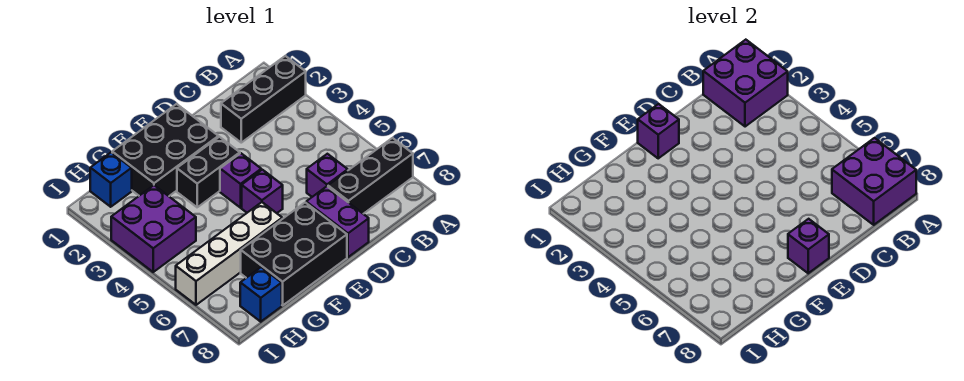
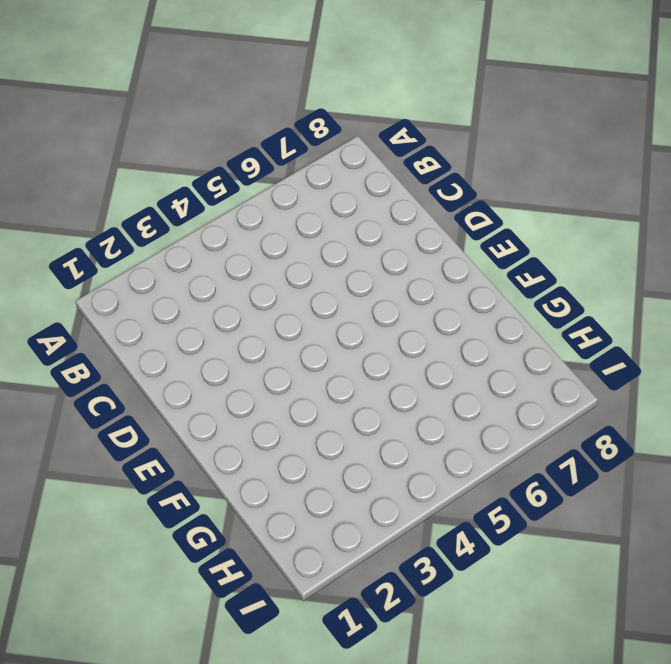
none -> black brick A2:C2 level 1
none -> black brick A7:C7 level 1
none -> purple brick C6 level 1

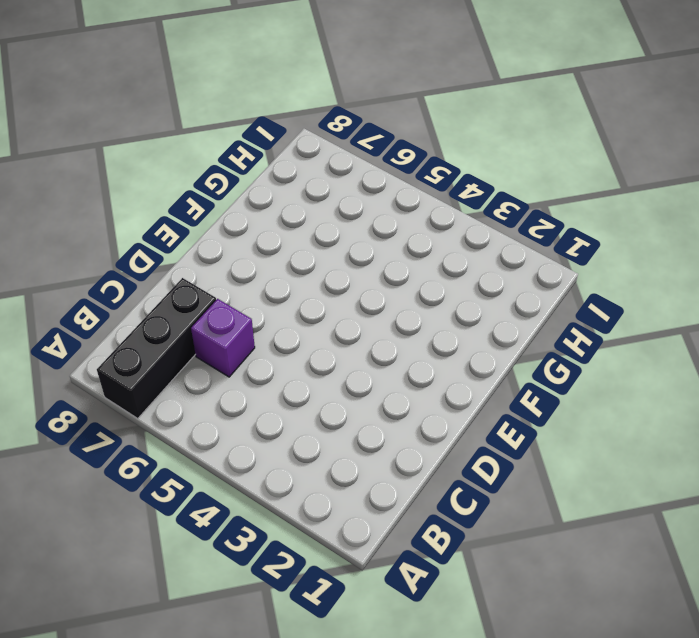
none -> black brick A2:C2 level 1
none -> purple brick D7:D8 level 1
none -> black brick E1:G2 level 1

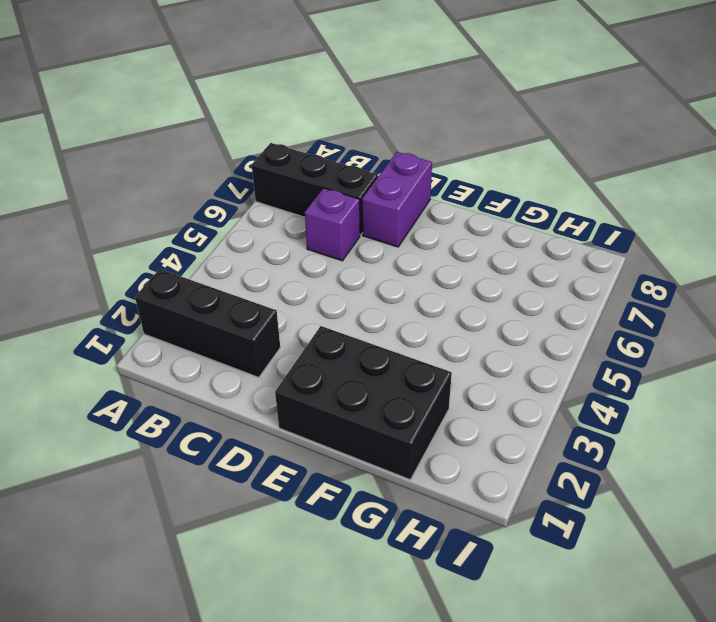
none -> black brick E3:F3 level 1
none -> purple brick E4 level 1
none -> purple brick E5 level 1

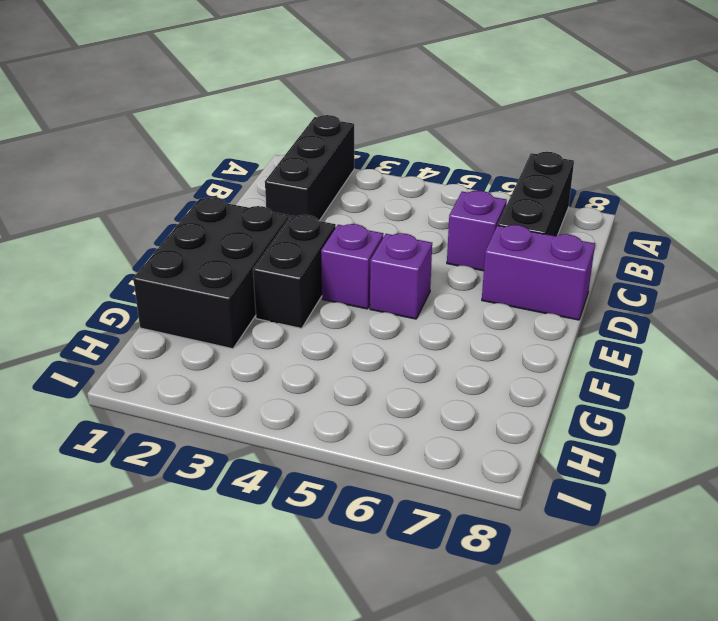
none -> black brick E7:G8 level 1
none -> white brick F6:I6 level 1
none -> blue brick H1 level 1

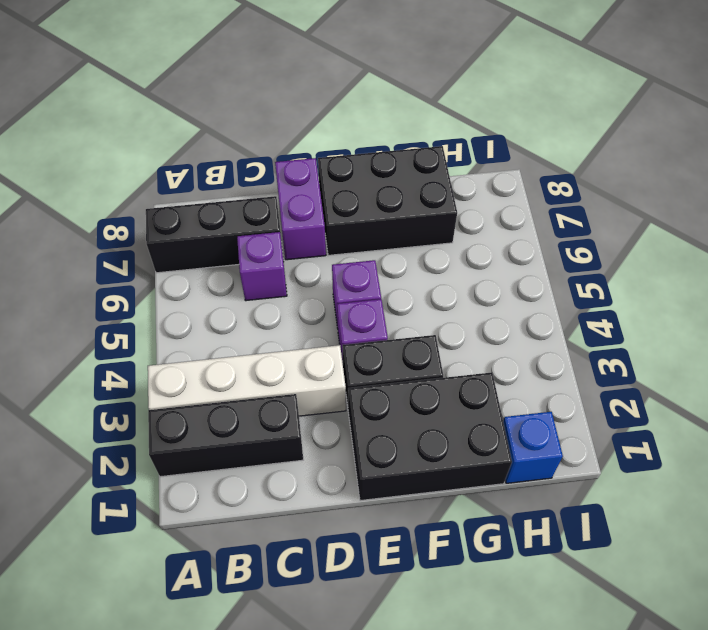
white brick A3:D3 level 1 -> white brick F6:I6 level 1
none -> purple brick H3:I4 level 1
none -> blue brick H8 level 1
none -> purple brick A1:B2 level 2

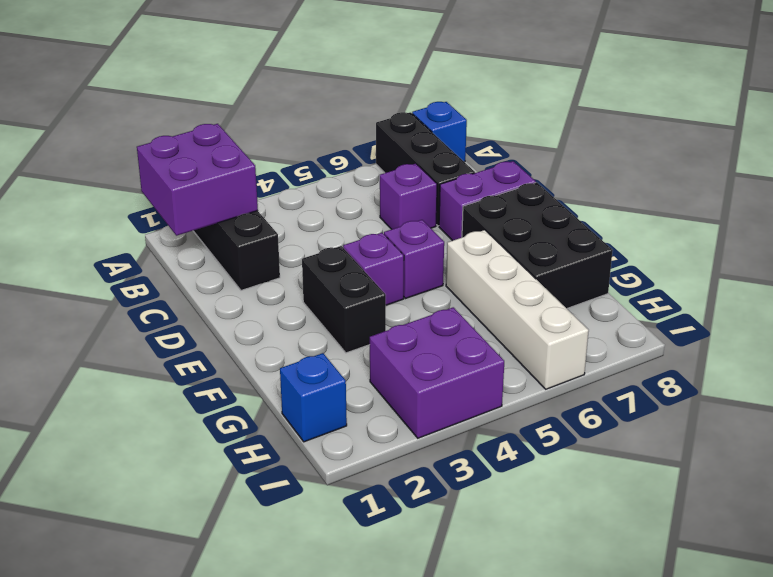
blue brick A8 level 1 -> blue brick H8 level 1
none -> black brick E1:G2 level 1
none -> purple brick A7:B8 level 2
none -> purple brick E1 level 2

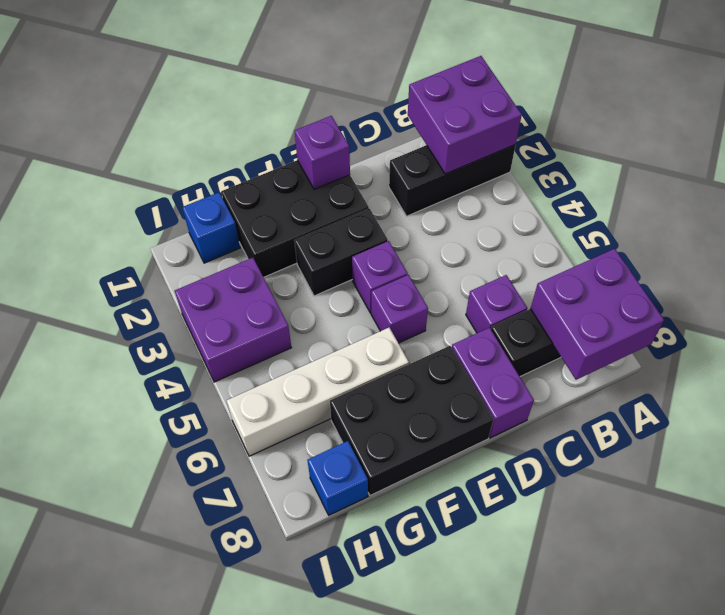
none -> purple brick E8 level 2

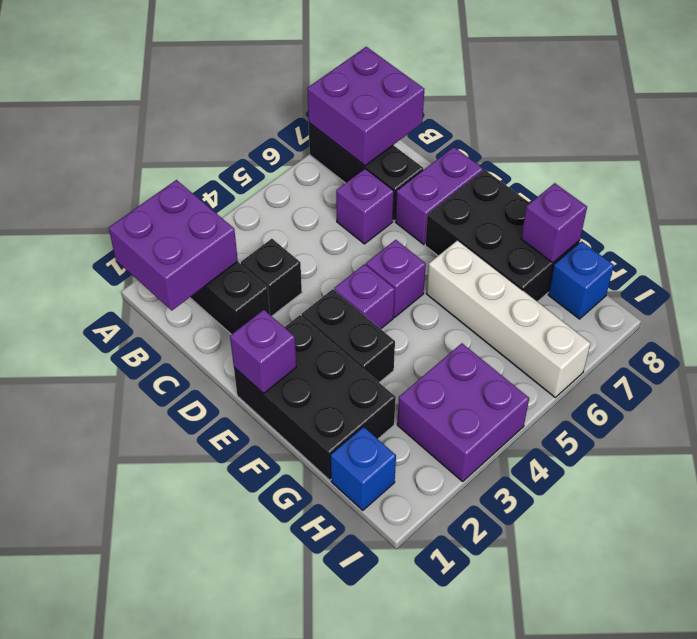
black brick C3 level 1 -> none
purple brick G8 level 2 -> purple brick E8 level 2

